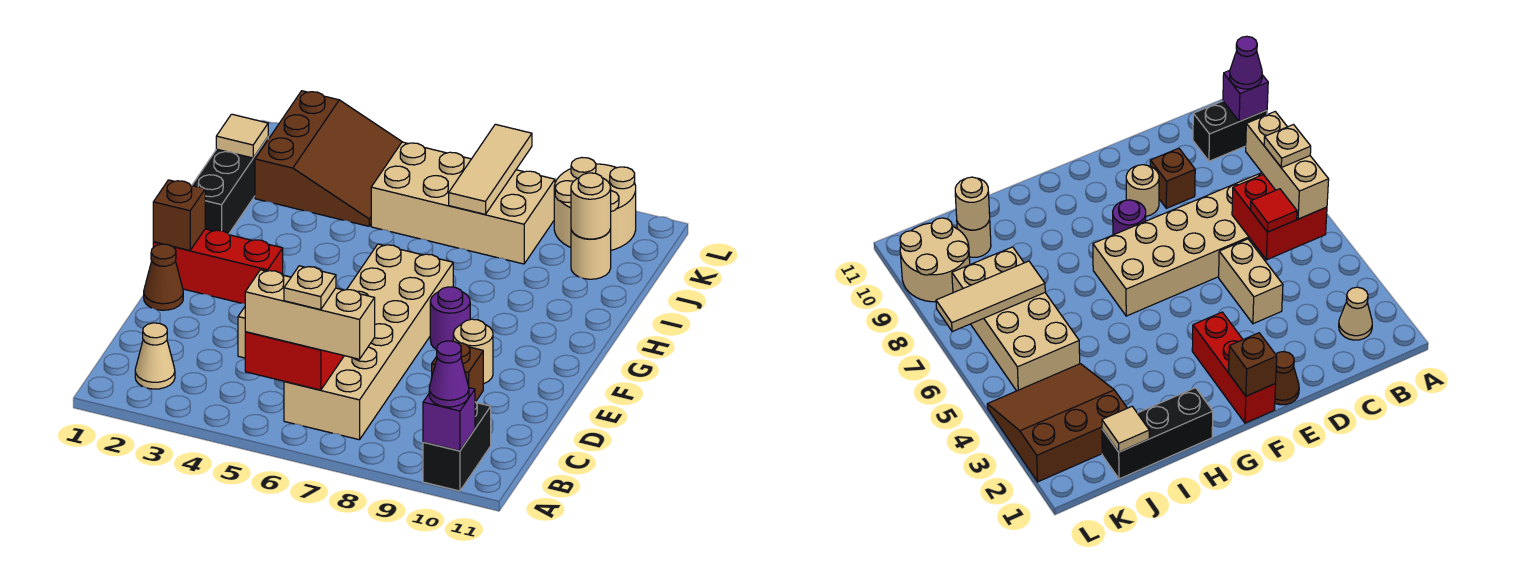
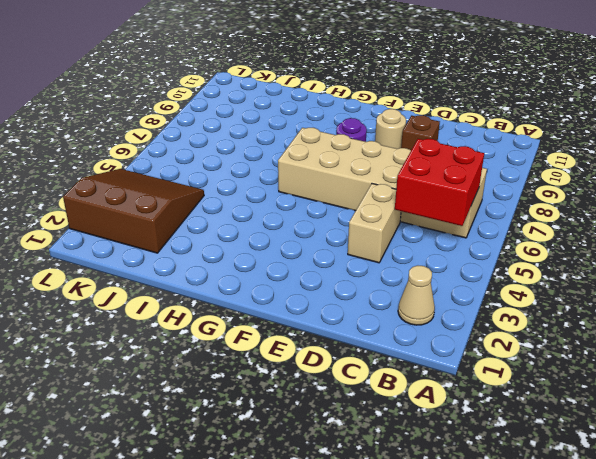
none -> black brick A10:B10 level 1
none -> brown cone E1 level 1
none -> red brick F1:F3 level 1

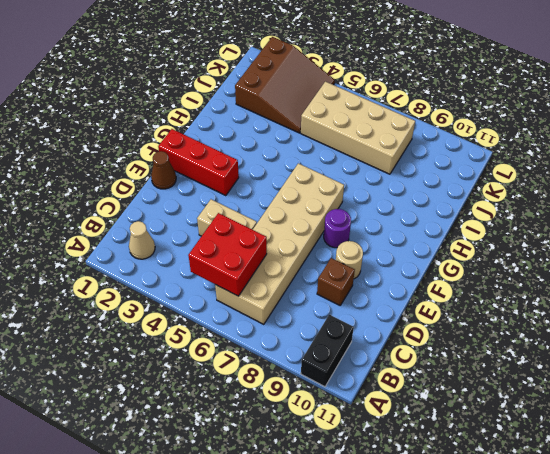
none -> black brick H1:J1 level 1
none -> tan round brick J10 level 1
none -> tan round brick K9:L10 level 1

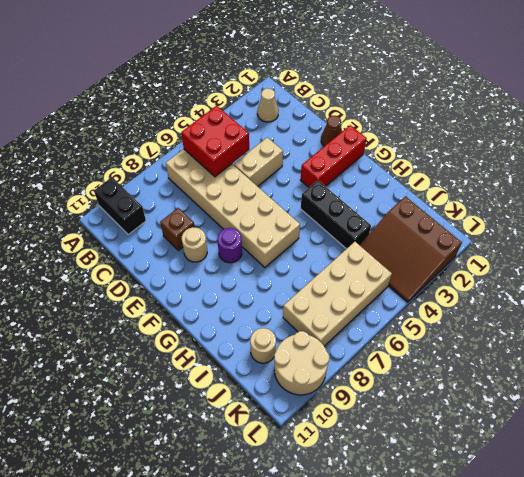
black brick G4:I4 level 1 -> black brick H1:J1 level 1
none -> purple brick A10 level 2
none -> brown brick F1 level 2
none -> tan tile J1 level 2

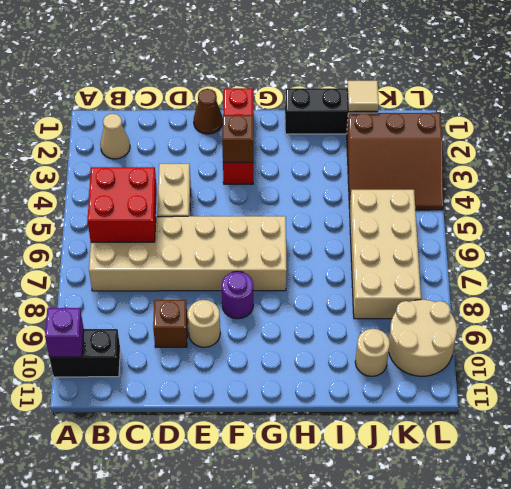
brown brick F3 level 2 -> brown brick F1 level 2
none -> tan tile J7:L7 level 2
none -> tan round brick J10 level 2
none -> purple cone A10 level 3

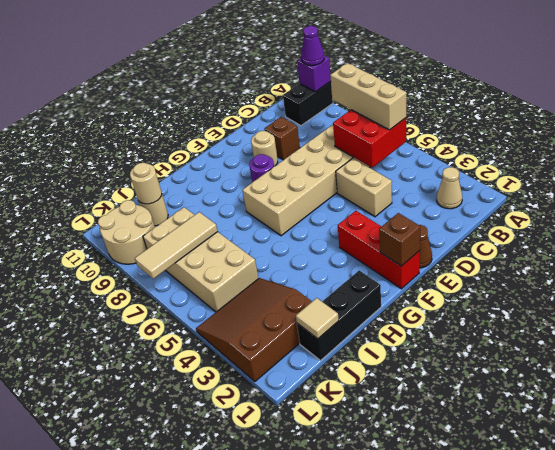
none -> red tile C5 level 3
none -> tan plate B6 level 4

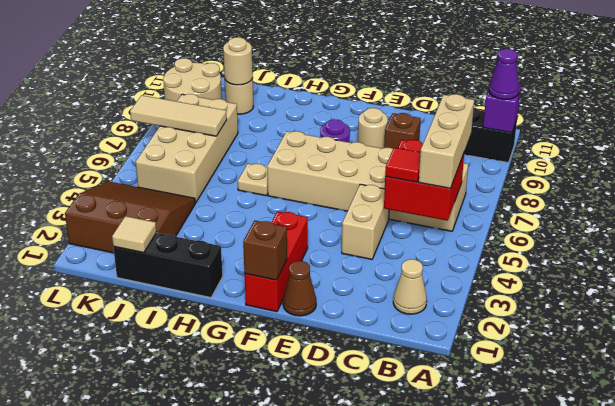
tan plate H6 level 1 -> tan plate B6 level 4

